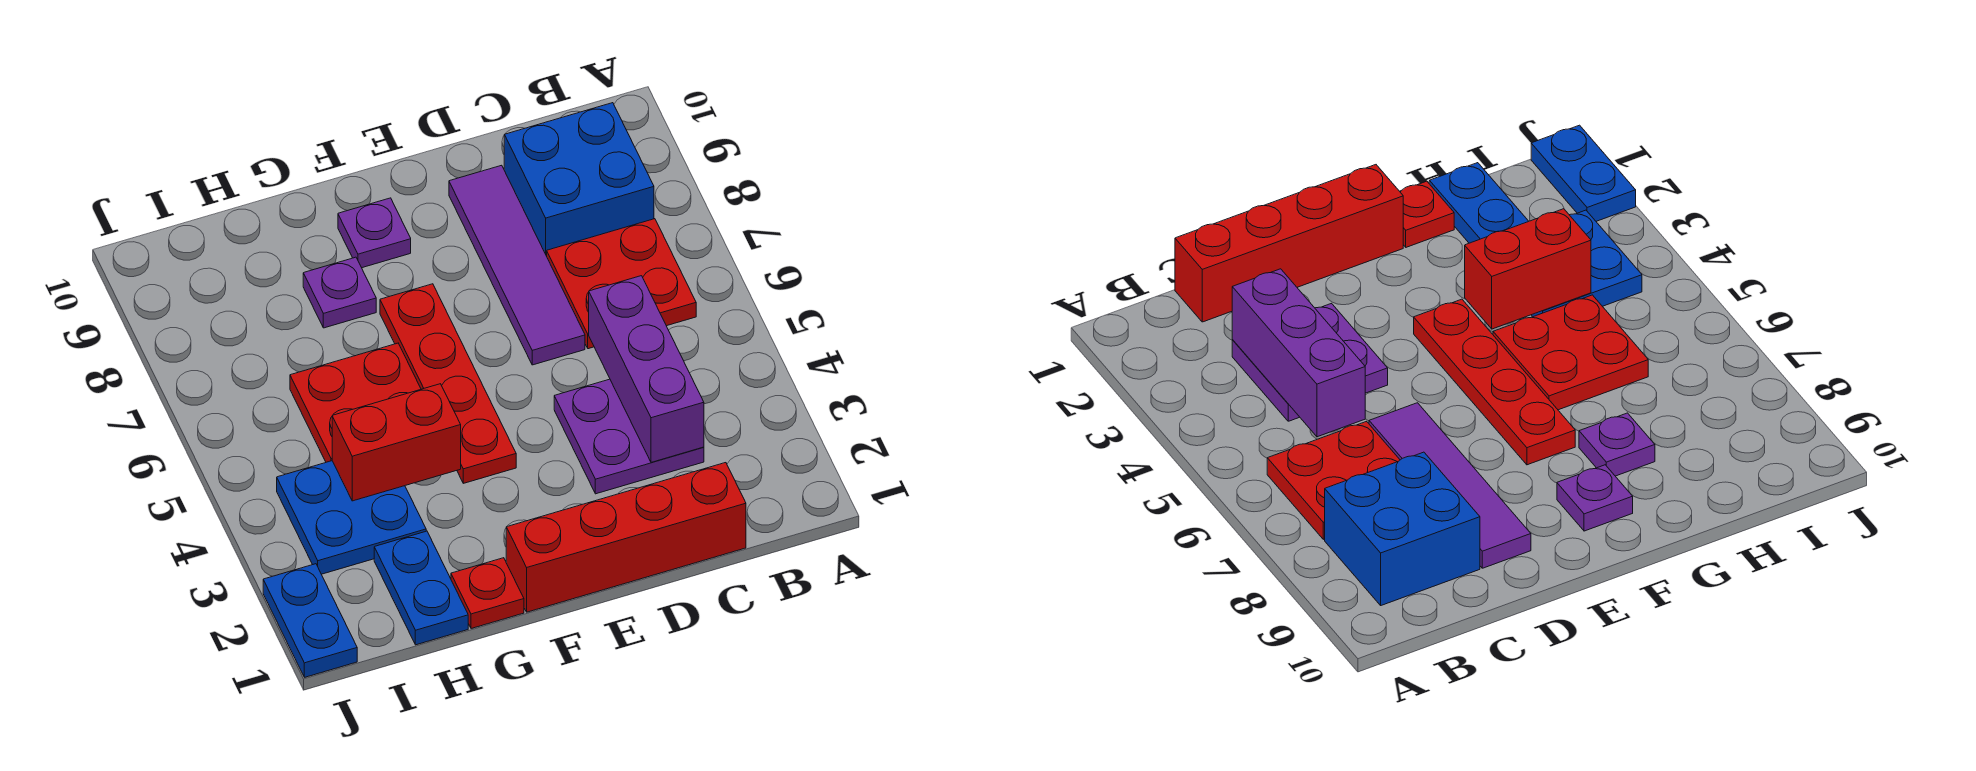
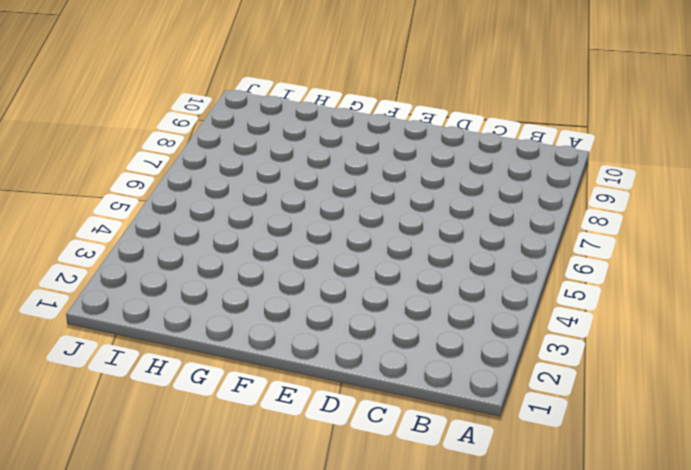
none -> red plate B6:C7 level 1
none -> blue brick B8:C9 level 1
none -> red brick C1:F1 level 1

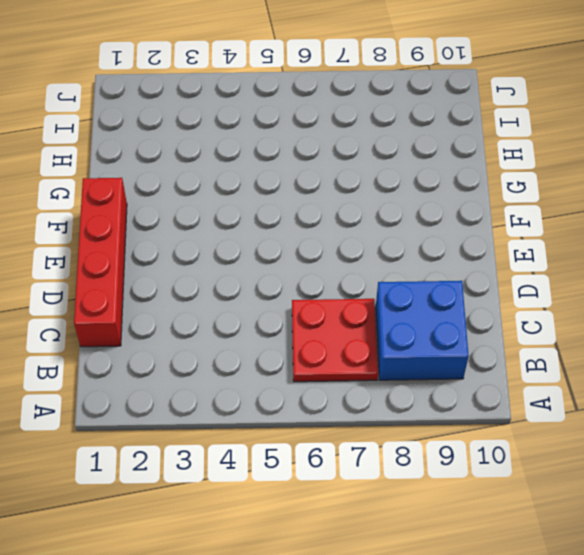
none -> purple plate C3:D4 level 1
none -> purple tile D6:D9 level 1
none -> red plate F4:F7 level 1

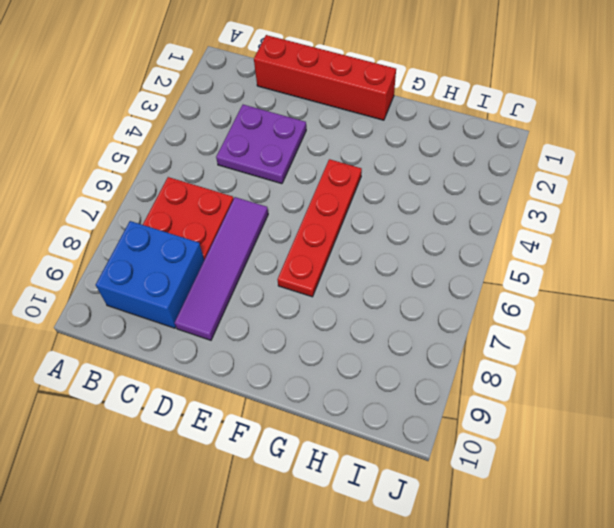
none -> purple plate F9 level 1
none -> red plate G1 level 1
none -> red plate G5:H6 level 1

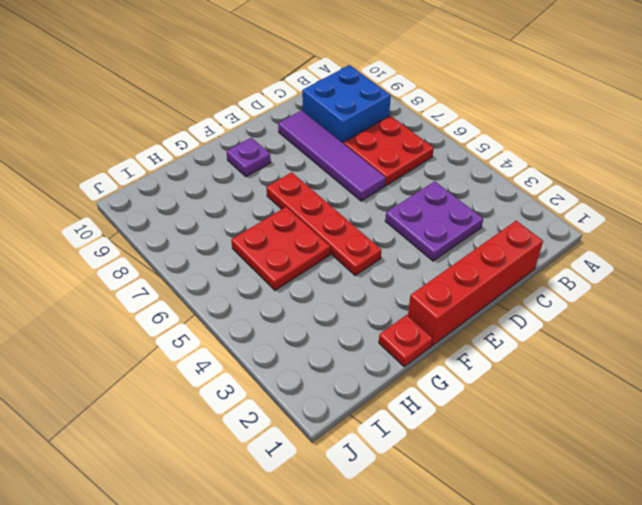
none -> purple plate G8 level 1
none -> blue plate H1:H2 level 1
none -> blue plate H3:I4 level 1

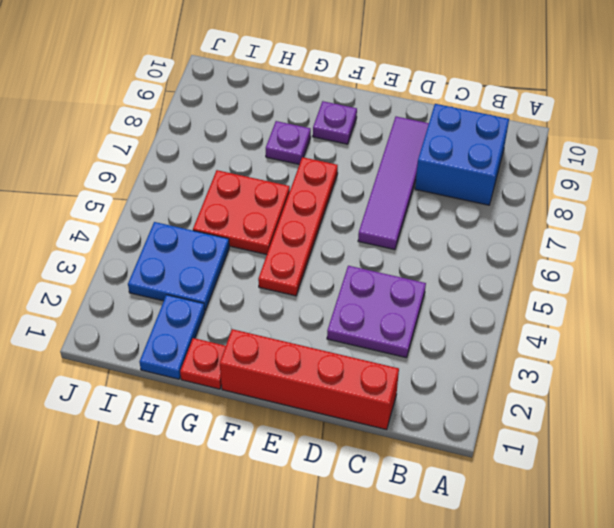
none -> red plate B6:C7 level 1
none -> blue plate J1:J2 level 1
none -> purple brick C3:C5 level 2

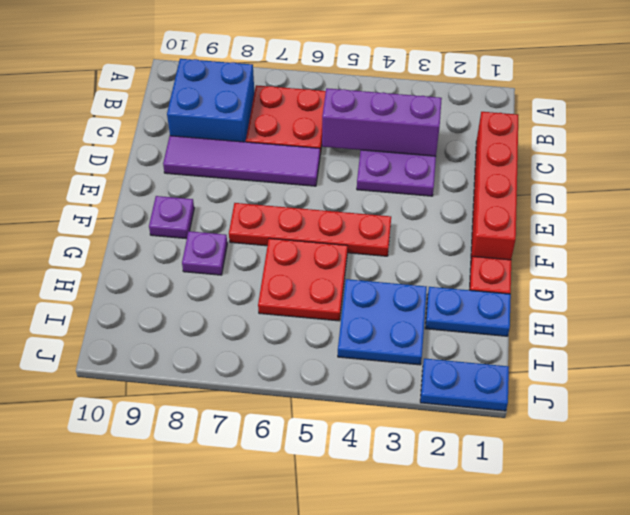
none -> red brick G4:H4 level 2

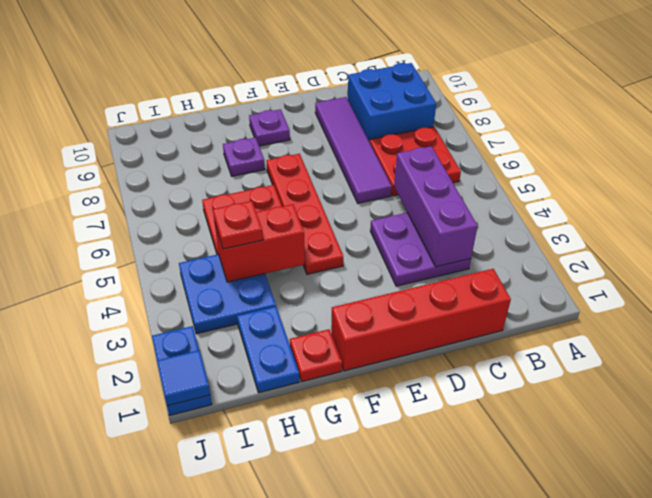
red plate H4 level 3 -> none
blue tile J1 level 2 -> none

